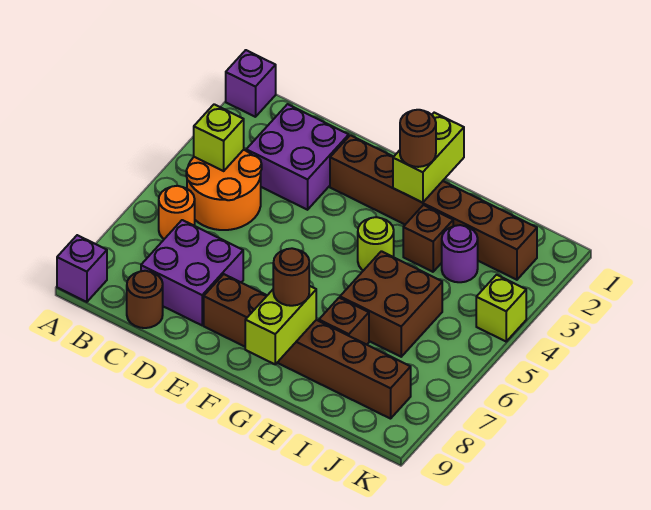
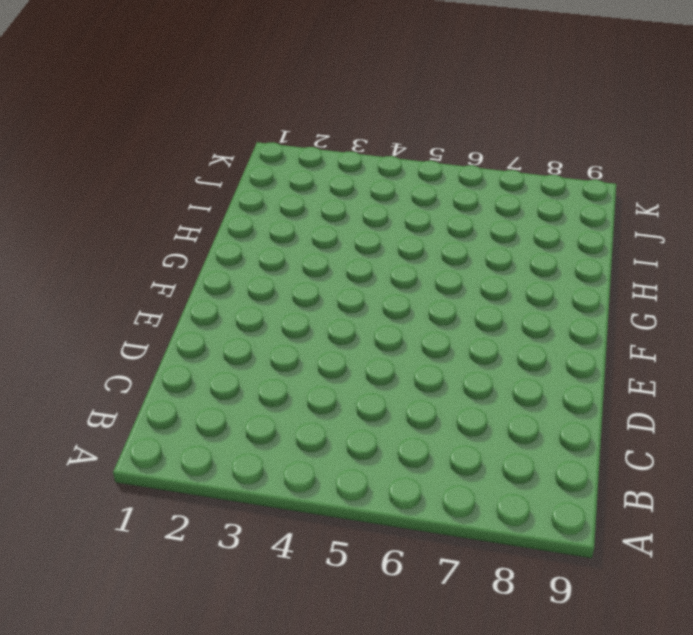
none -> purple brick A1 level 1
none -> purple brick A9 level 1
none -> orange round brick B4:C5 level 1

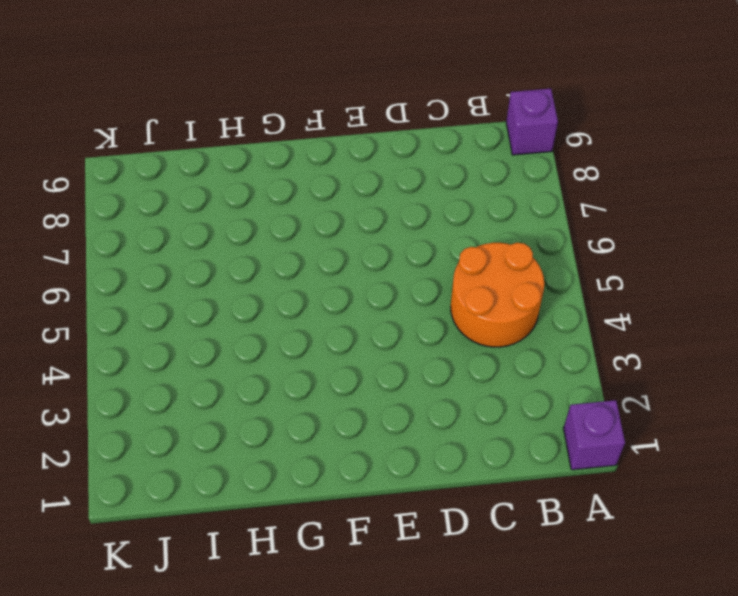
none -> orange round brick B6 level 1
none -> purple brick C2:D3 level 1
none -> purple brick C7:D8 level 1

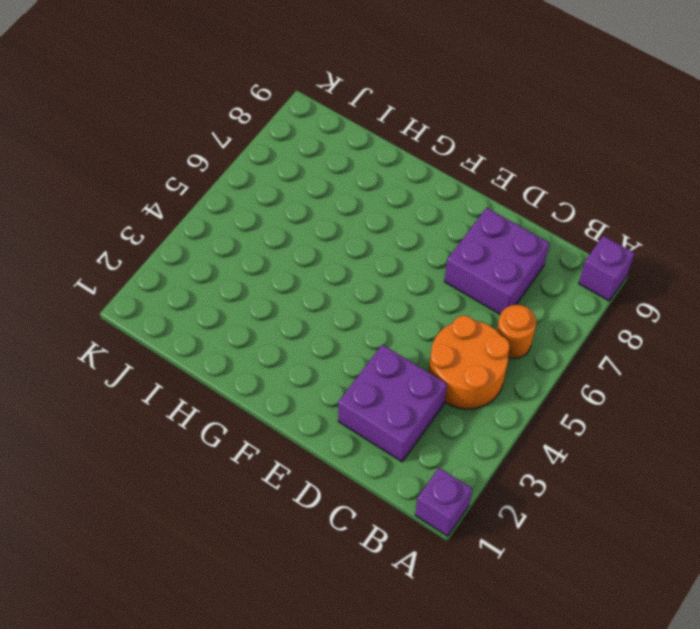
none -> brown round brick C9 level 1
none -> brown brick E2:J2 level 1
none -> brown brick E8:J8 level 1

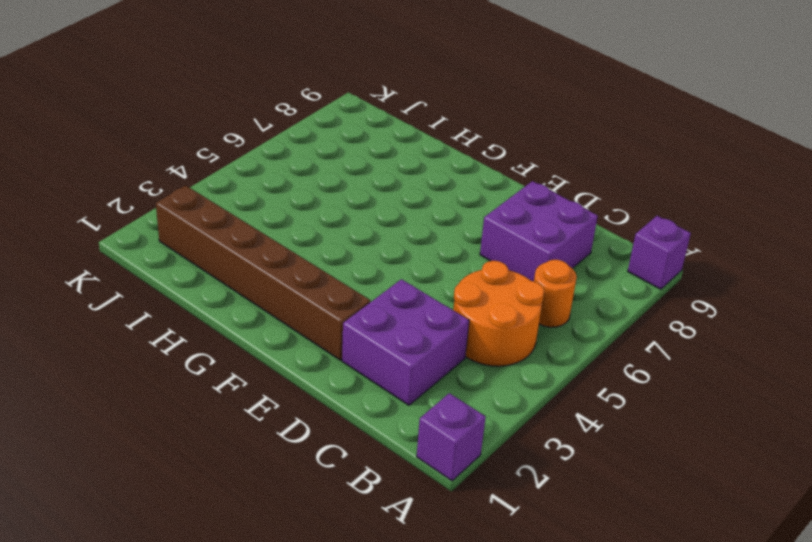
none -> brown round brick C9 level 1
none -> brown brick E8:J8 level 1
none -> lime round brick G4 level 1

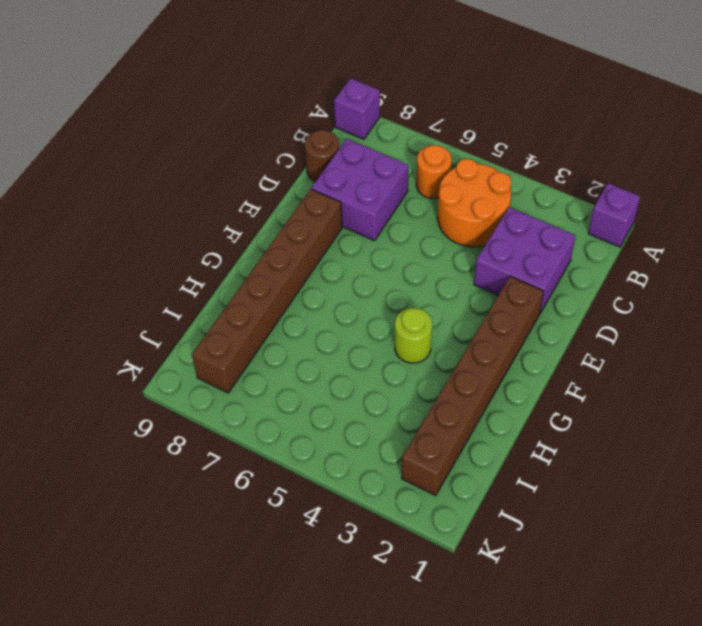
none -> brown brick H3 level 1
none -> brown brick H5:I6 level 1
none -> brown brick H7 level 1

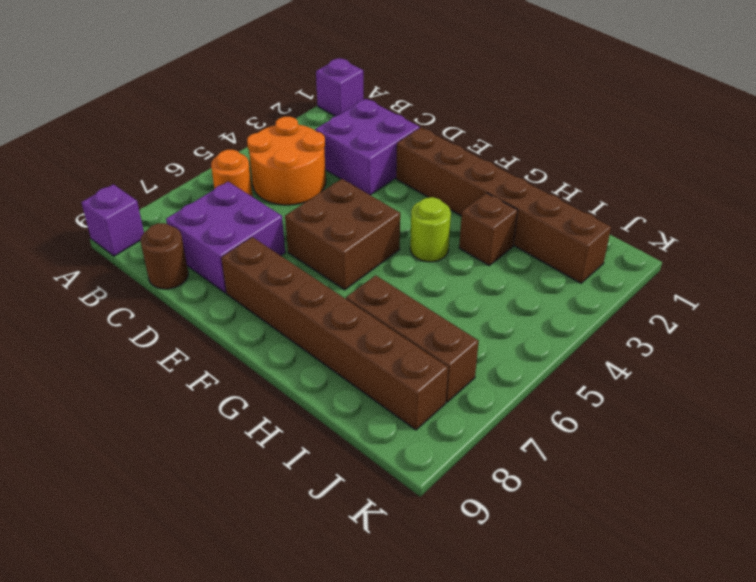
brown brick E5:F6 level 1 -> brown brick H5:I6 level 1
brown brick H7:J7 level 1 -> brown brick H7 level 1
none -> purple round brick I3 level 1
none -> lime brick K4 level 1
none -> lime brick B4 level 2

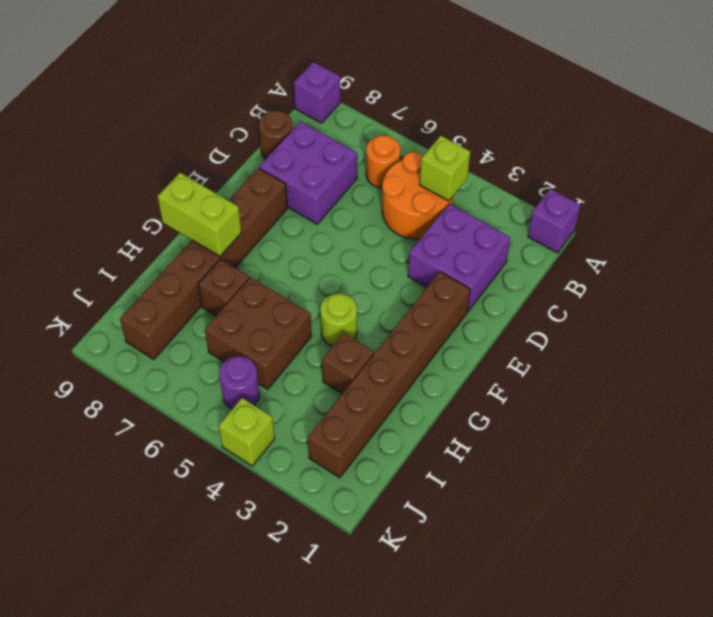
purple round brick J5 level 1 -> purple round brick I3 level 1
none -> lime brick G1:G2 level 2
none -> brown round brick G2 level 3
none -> brown round brick G8 level 3

